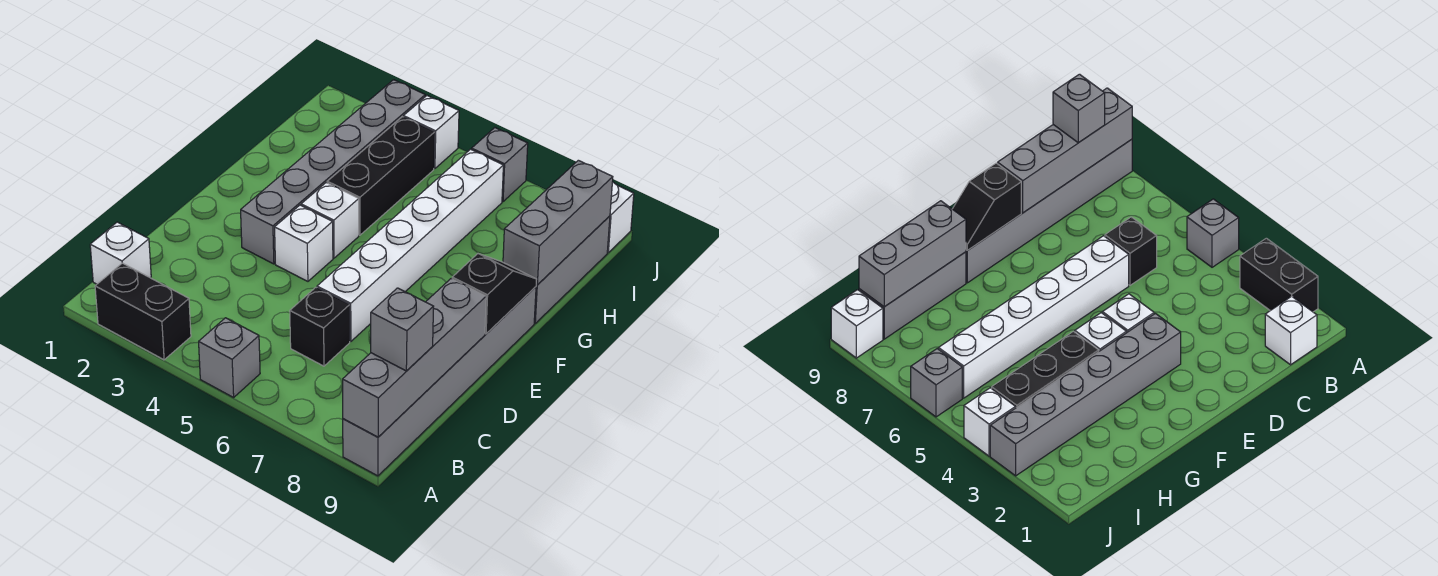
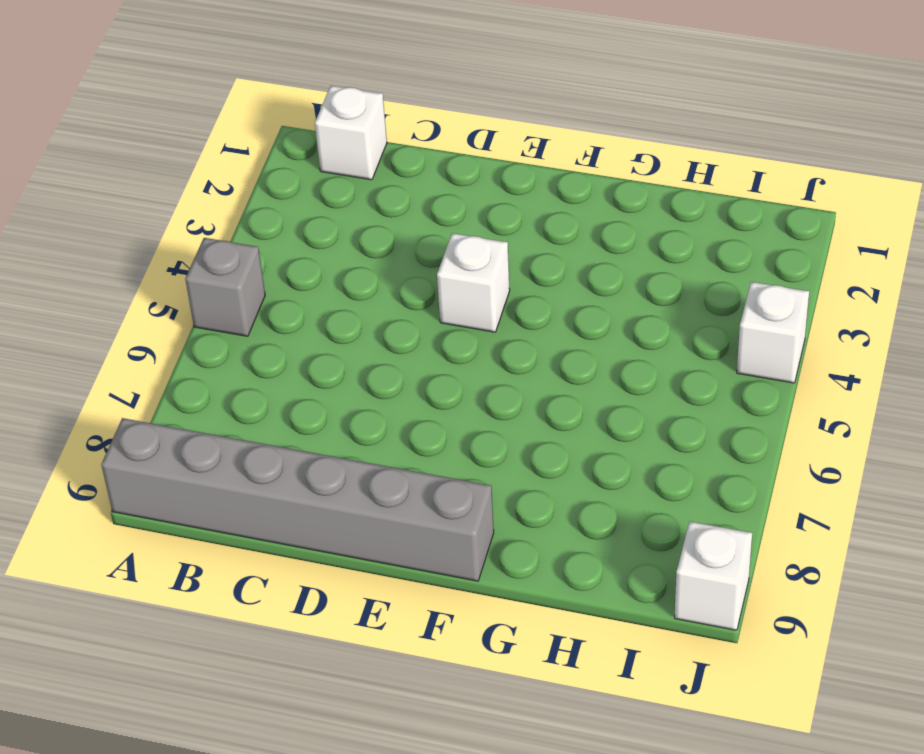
none -> black brick A2:A3 level 1
none -> black brick C6 level 1
none -> white brick D6:I6 level 1

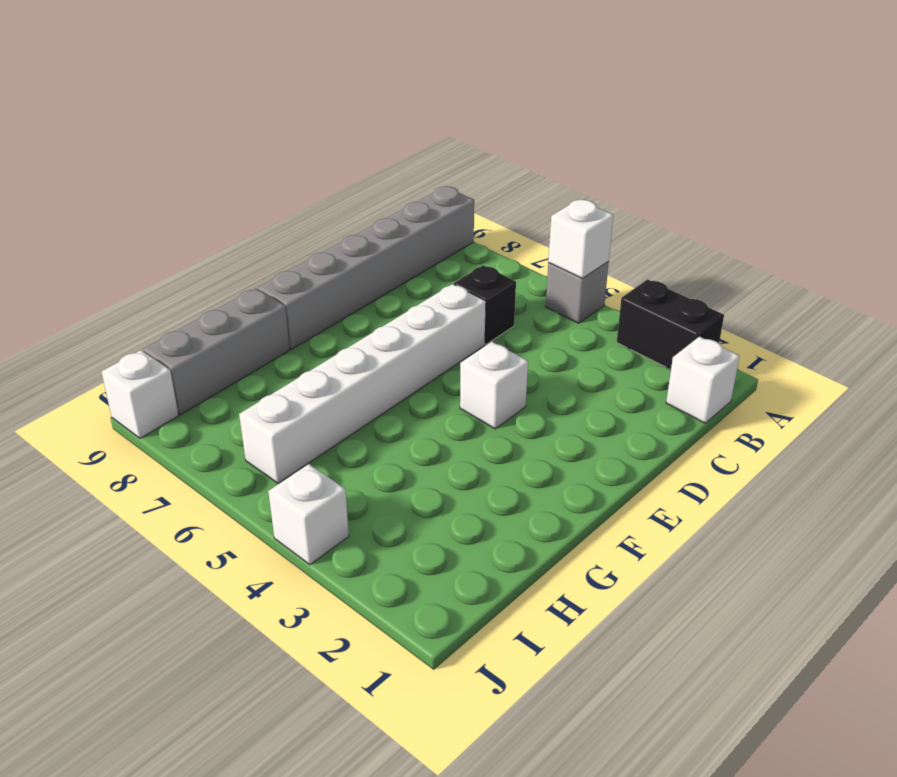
white brick A5 level 2 -> white brick F4 level 1
none -> grey brick E3:J3 level 1
none -> black brick G4:I4 level 1
none -> grey brick J6 level 1

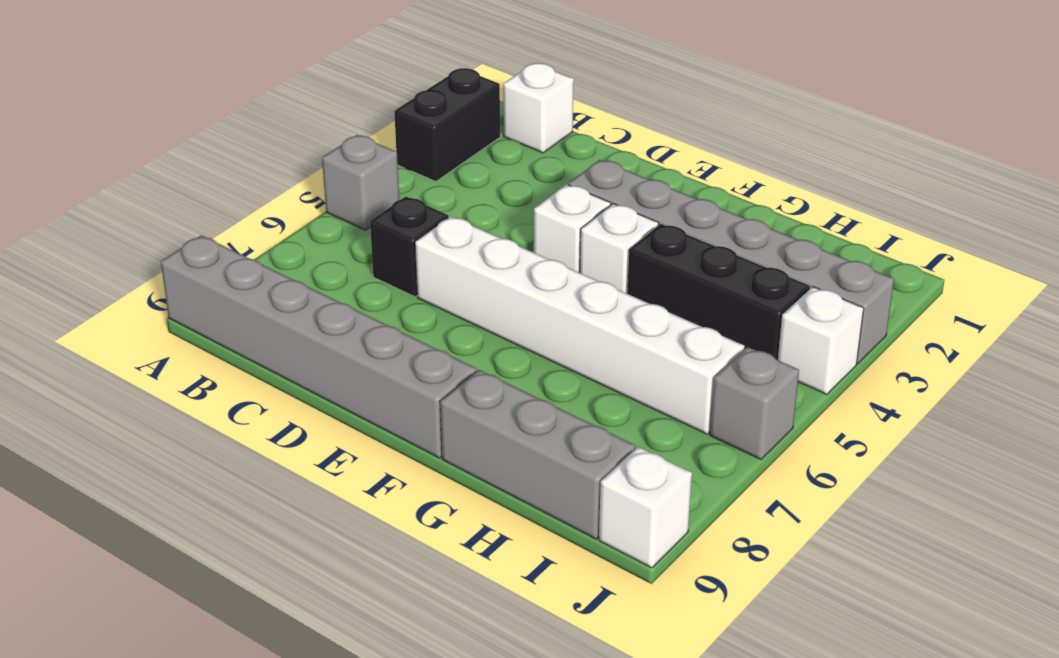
none -> grey brick A9:D9 level 2
none -> black slope E9:F9 level 2 top E
none -> grey brick G9:I9 level 2

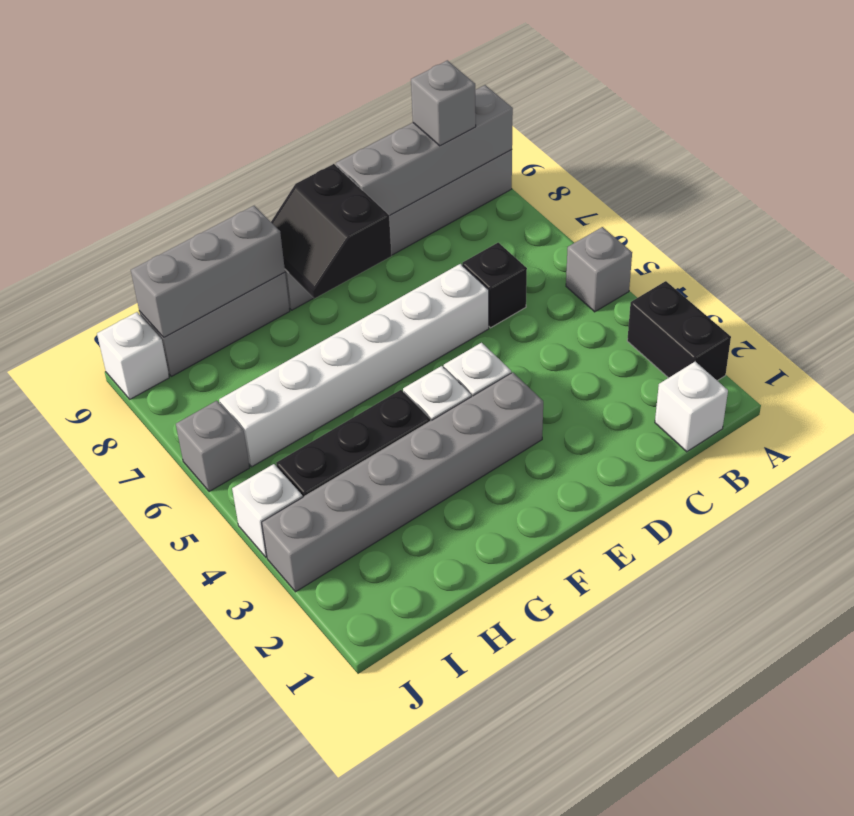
black slope E8:F9 level 2 top E -> black slope E9:F9 level 2 top E

